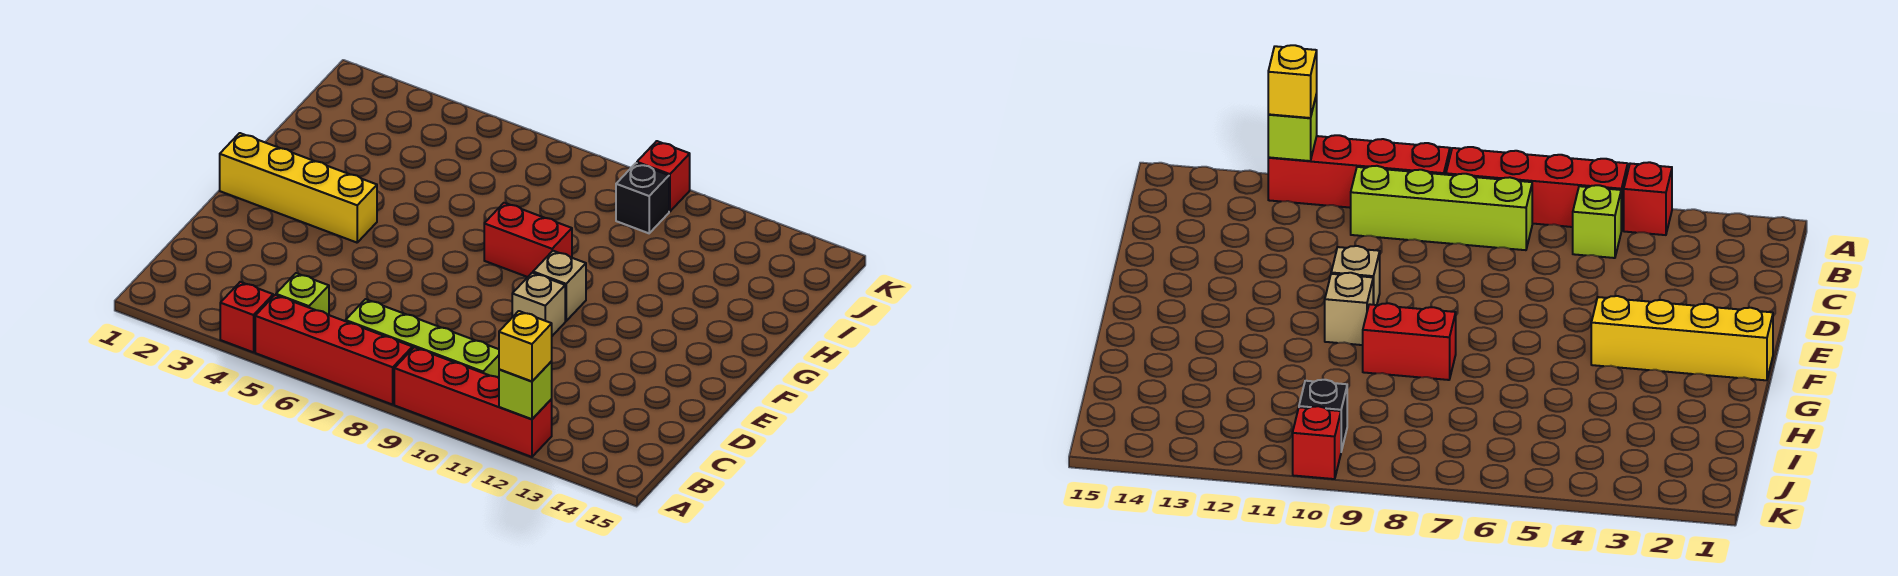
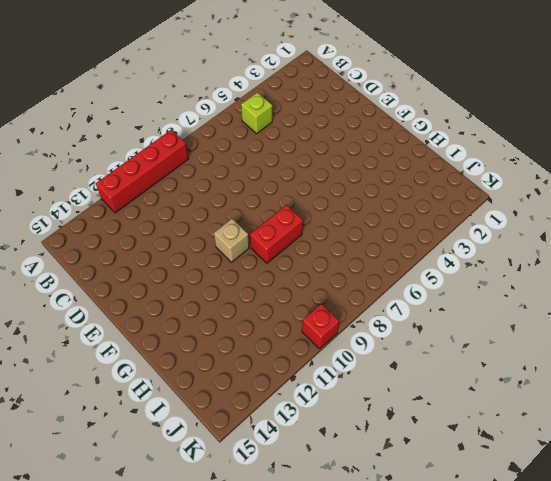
none -> red brick A4 level 1
none -> red brick A5:A8 level 1
none -> lime brick B7:B10 level 1

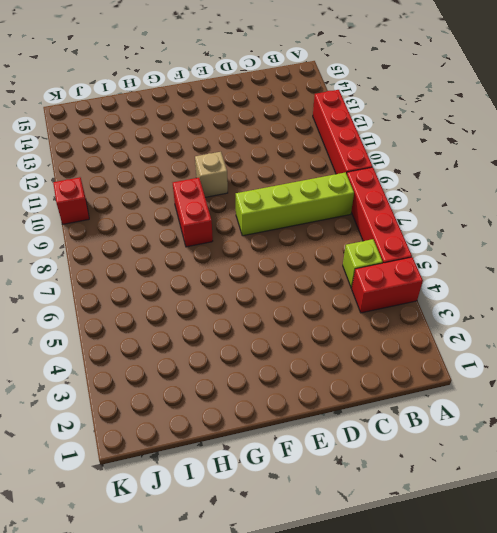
red brick A4:B4 level 1 -> red brick A4 level 1
lime brick B8:E8 level 1 -> lime brick B7:B10 level 1
none -> tan brick E10 level 1
none -> yellow brick F1:F4 level 1
none -> black brick J10 level 1

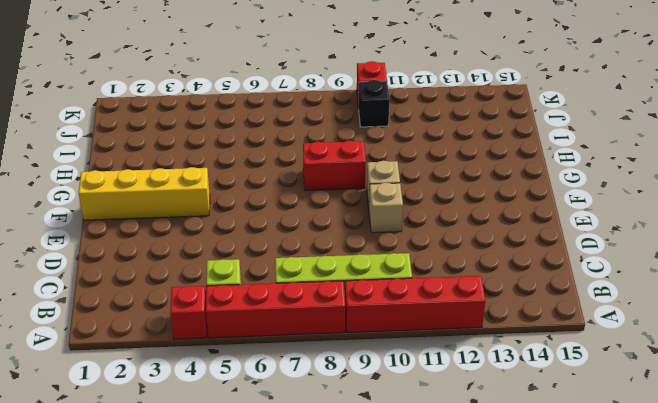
none -> lime brick A12 level 2
none -> yellow brick A12 level 3

